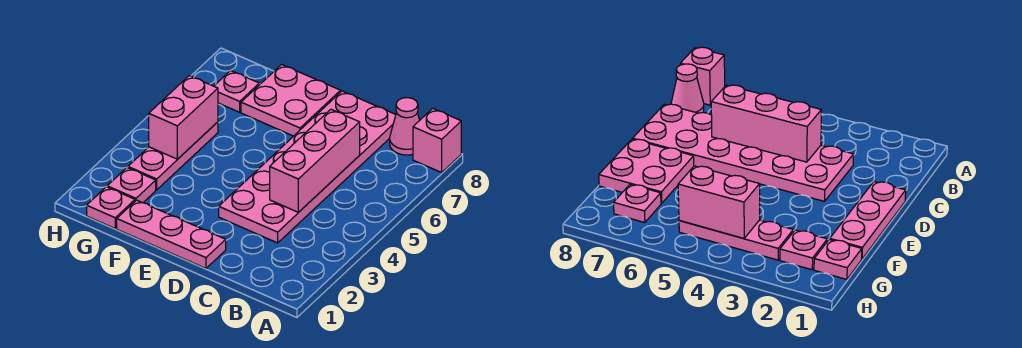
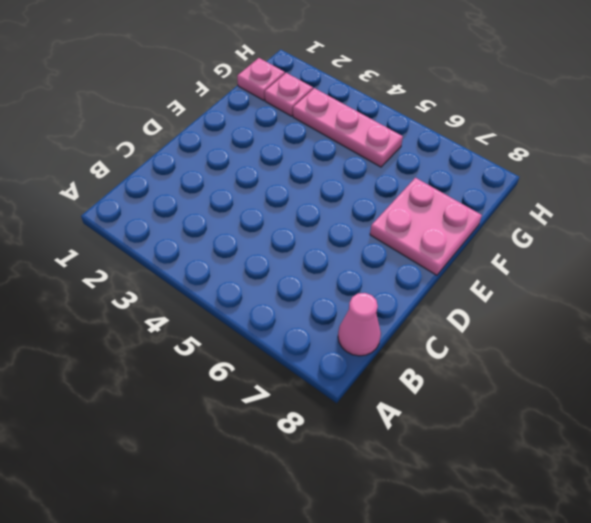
none -> pink brick A8 level 1
none -> pink plate C3:D8 level 1

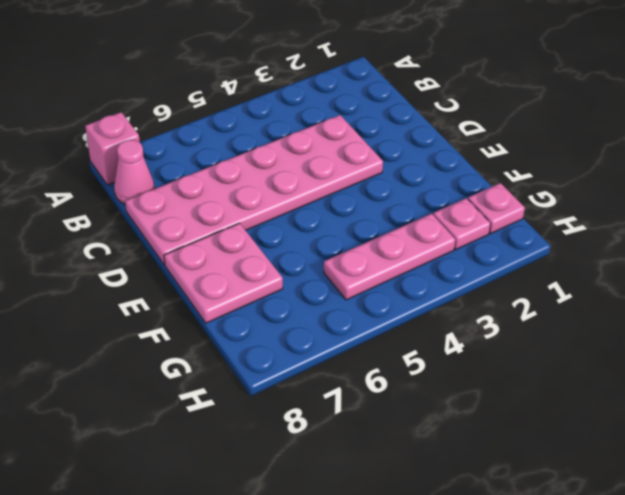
none -> pink plate D1:F1 level 1
none -> pink plate G7 level 1

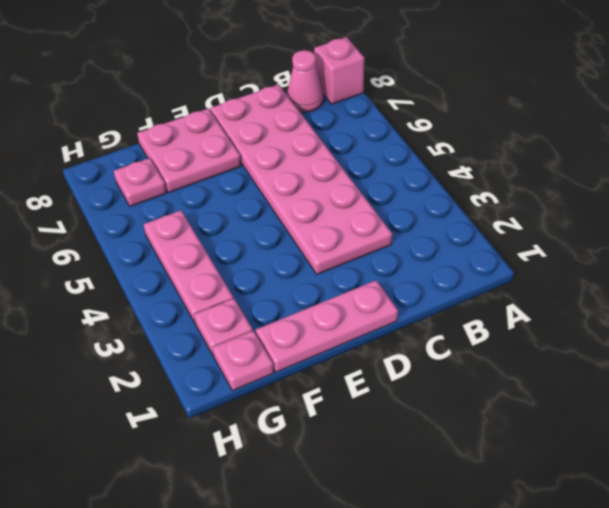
none -> pink brick C4:C6 level 2
none -> pink brick G4:G5 level 2

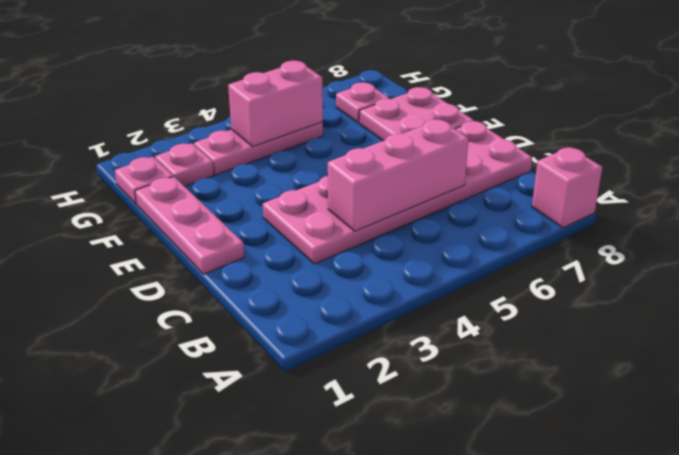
none -> pink cone B8 level 1

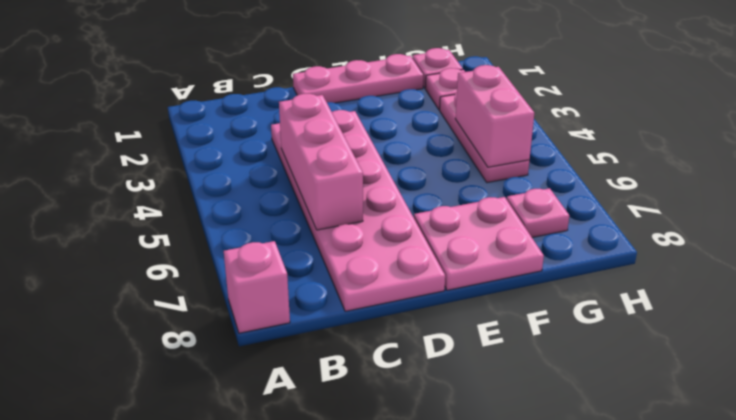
none -> pink cone B8 level 1

